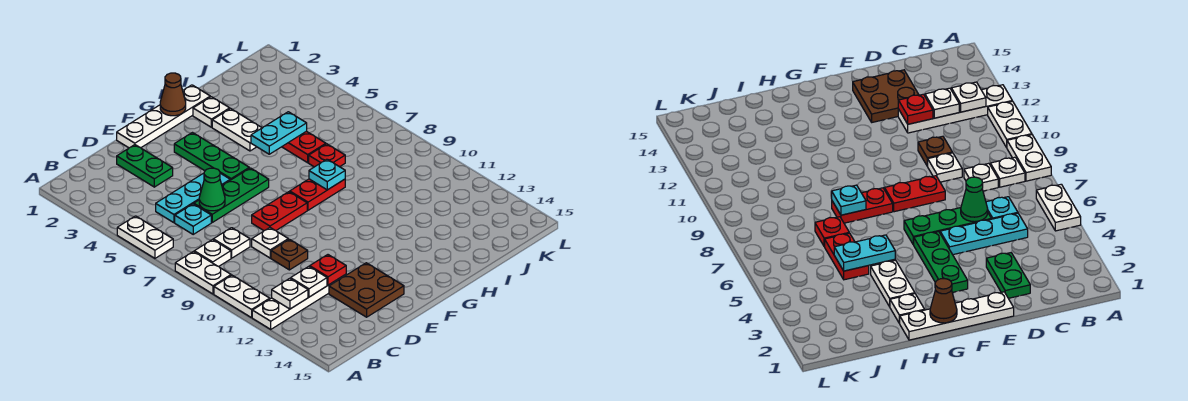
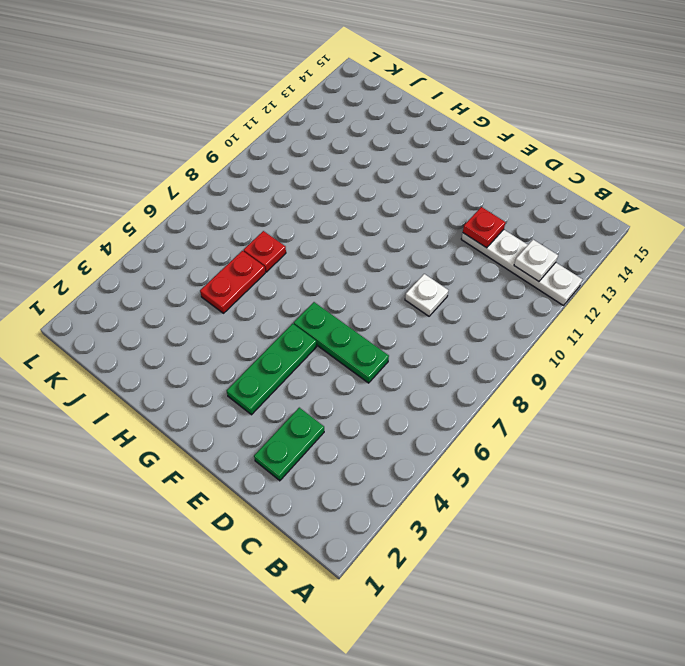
none -> white plate A5:A6 level 1
none -> white plate A8:A9 level 1
none -> white plate A10:A11 level 1

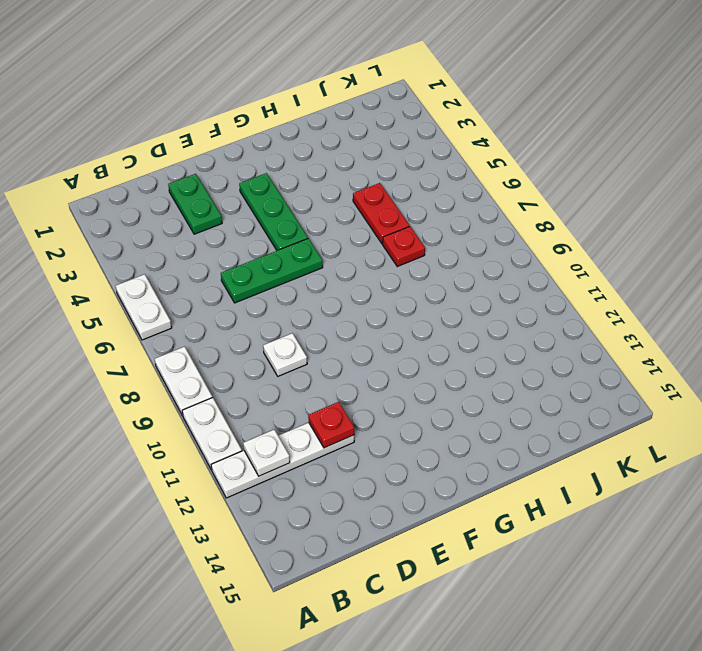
none -> white plate B8 level 1
none -> cyan plate C5:E5 level 1
none -> cyan plate C6 level 1

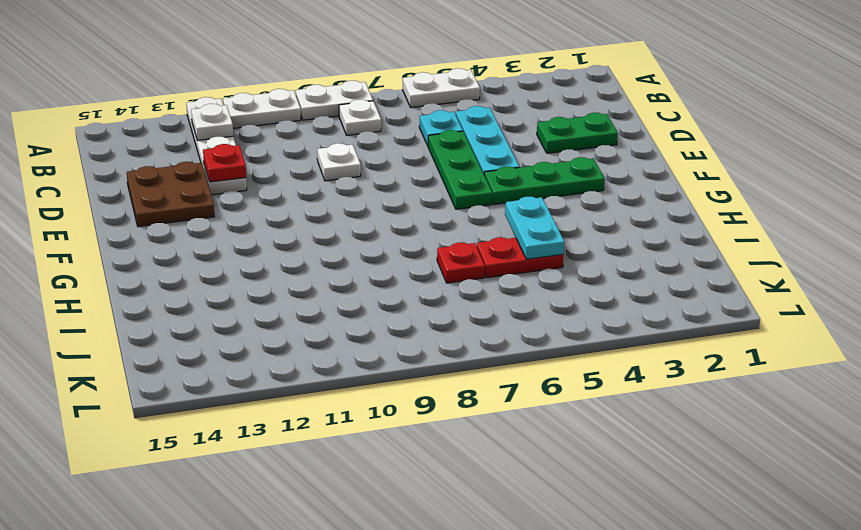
none -> white plate C8 level 1
none -> brown plate D10 level 1
none -> white plate E1:H1 level 1

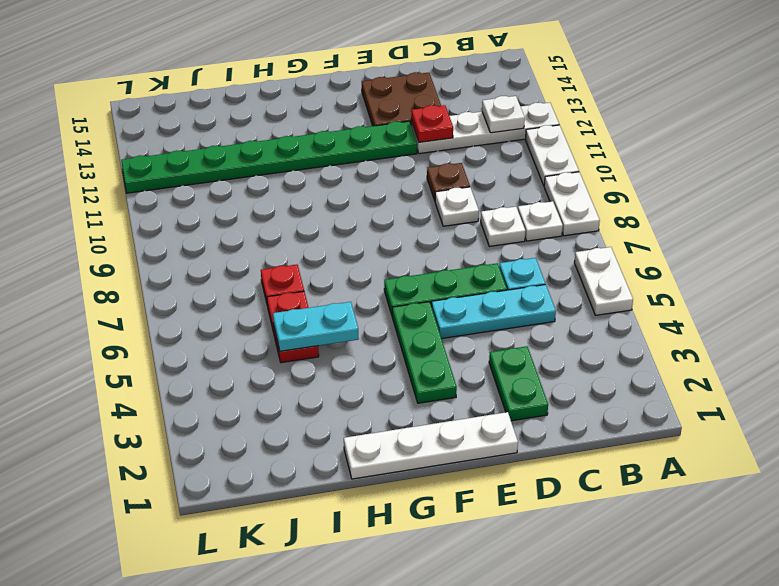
green plate E12:L12 level 1 -> none
none -> red plate E8:F8 level 1
none -> red plate G8:H8 level 1
none -> white plate H2 level 1

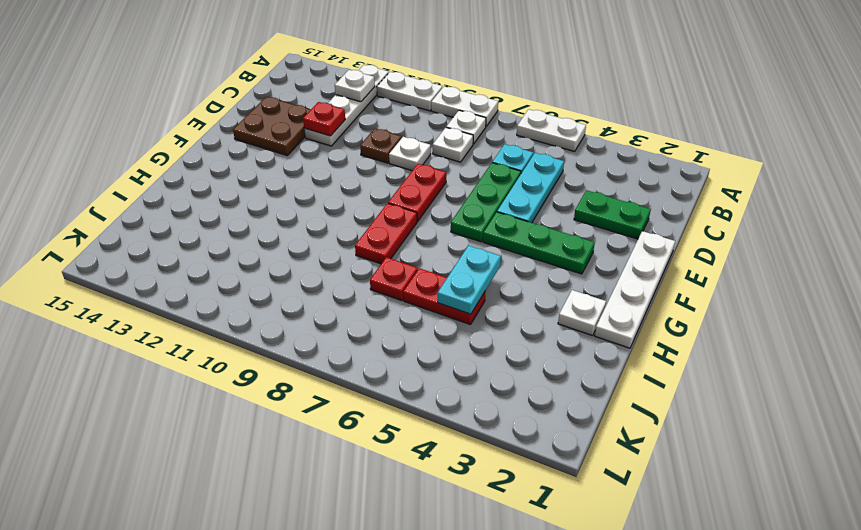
none -> white plate H3:H4 level 1
none -> white plate C12 level 2
none -> green cone D6 level 2

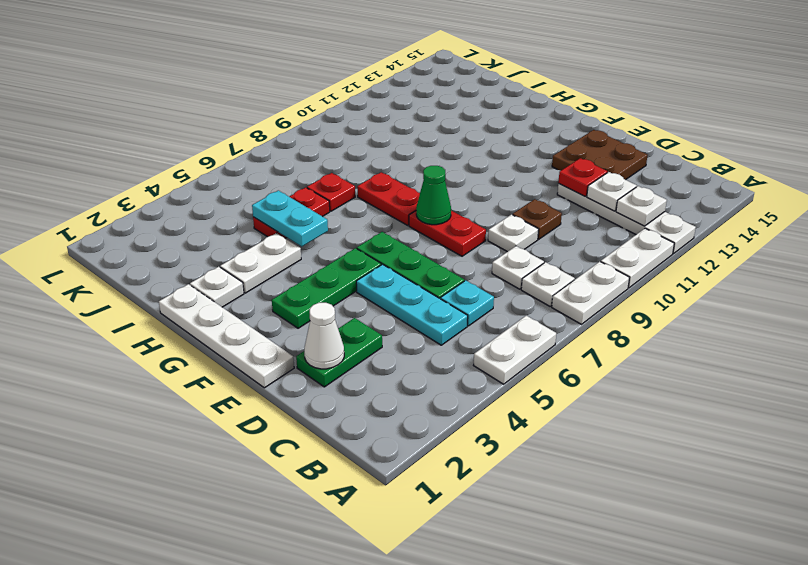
white cone D2 level 2 -> none
green cone F8 level 2 -> green cone D6 level 2
none -> brown cone G1 level 2
none -> cyan plate H8 level 2

